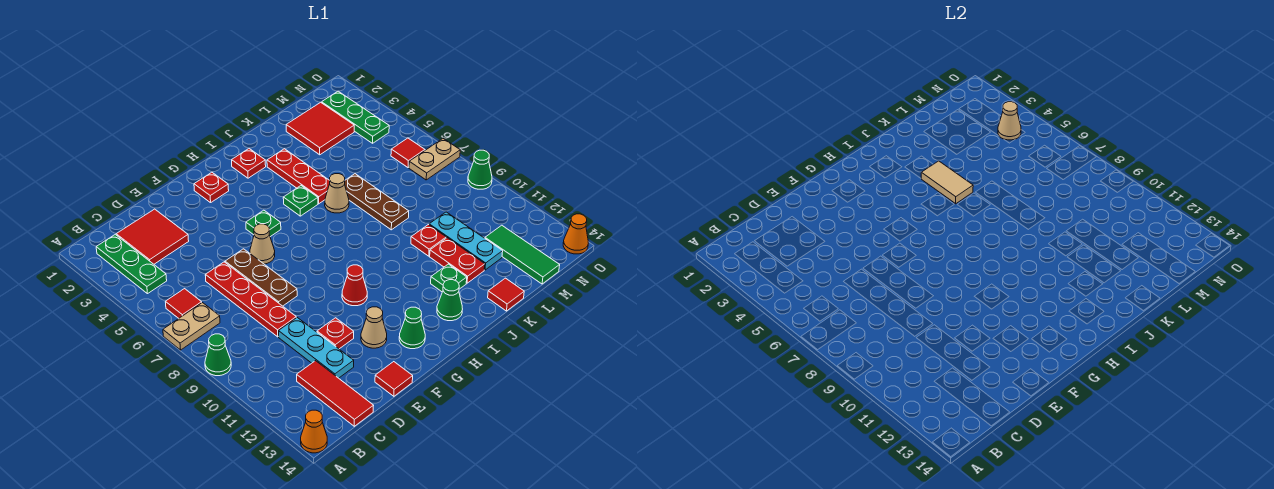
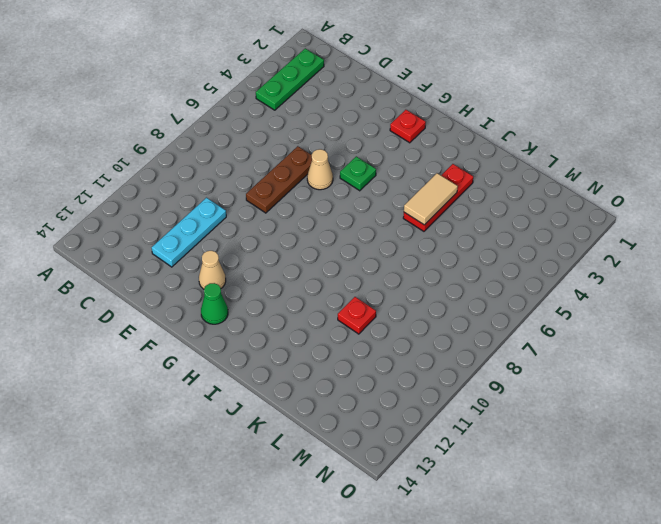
none -> tan plate A7:B7 level 1
none -> green cone A9 level 1
none -> orange cone A14 level 1
none -> red tile B6 level 1

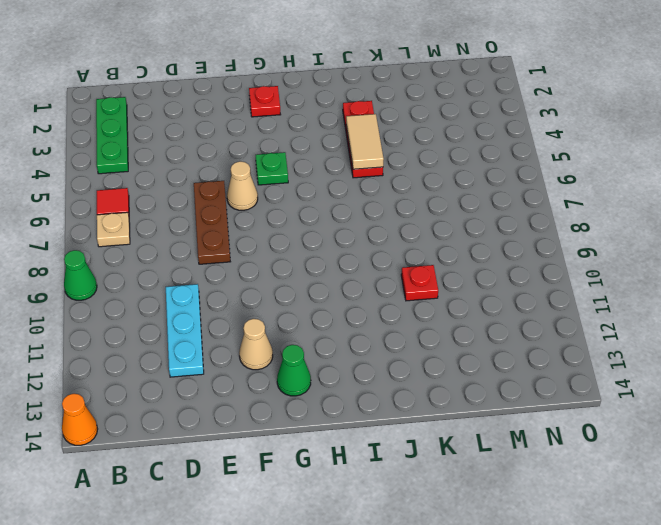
tan plate B7 level 1 -> tan plate A7:B7 level 1
none -> red tile C2:D3 level 1
none -> red tile C12:C14 level 1
none -> red plate D6:D9 level 1
none -> red plate E11 level 1

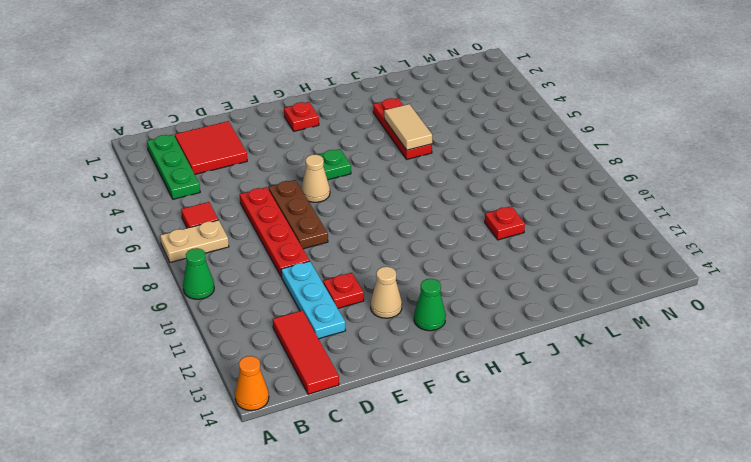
none -> red tile E14 level 1
none -> red cone G10 level 1
none -> red plate I2 level 1
none -> green plate I5 level 1

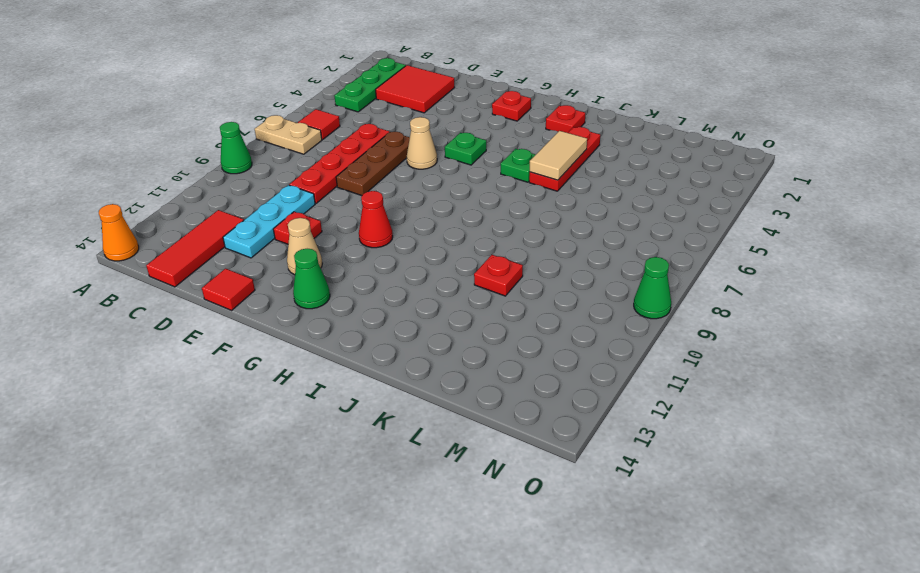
none -> green cone I13 level 1
none -> tan cone J6 level 1
none -> green plate J12 level 1
none -> brown plate K6:K8 level 1

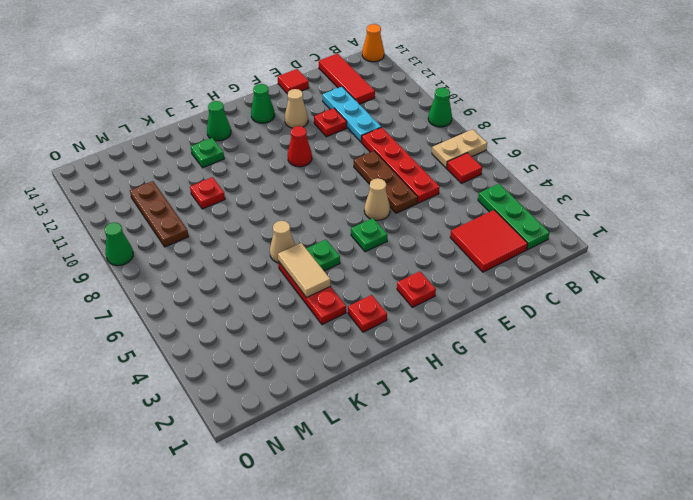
brown plate M9:M11 level 1 -> brown plate K6:K8 level 1
none -> red plate K11:K12 level 1
none -> red tile K14 level 1
none -> red tile L2:M3 level 1
none -> cyan plate L10:L12 level 1

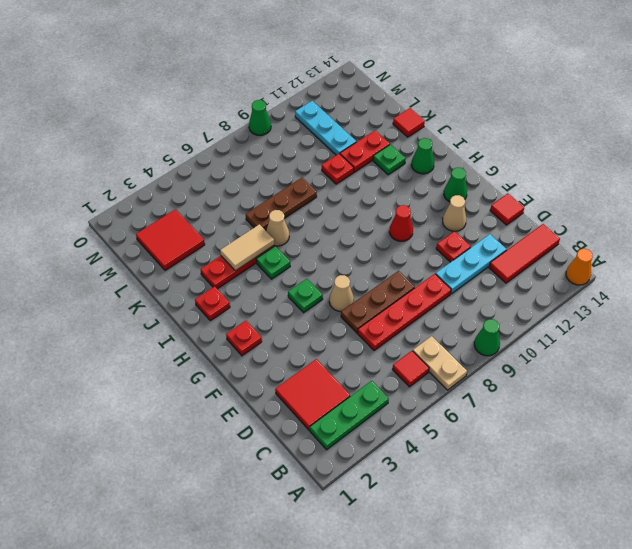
cyan plate L11:N11 level 1 -> cyan plate L10:L12 level 1
none -> green tile M12:M14 level 1
none -> green plate N2:N4 level 1
none -> red tile N6 level 1
none -> tan plate N7:O7 level 1

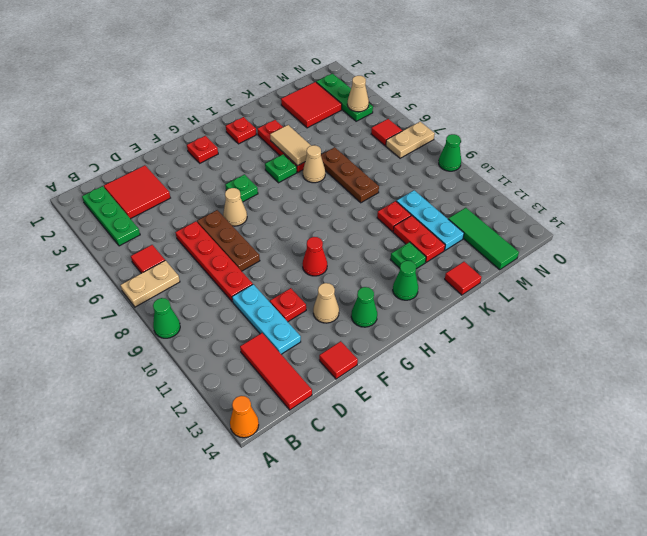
none -> orange cone O14 level 1

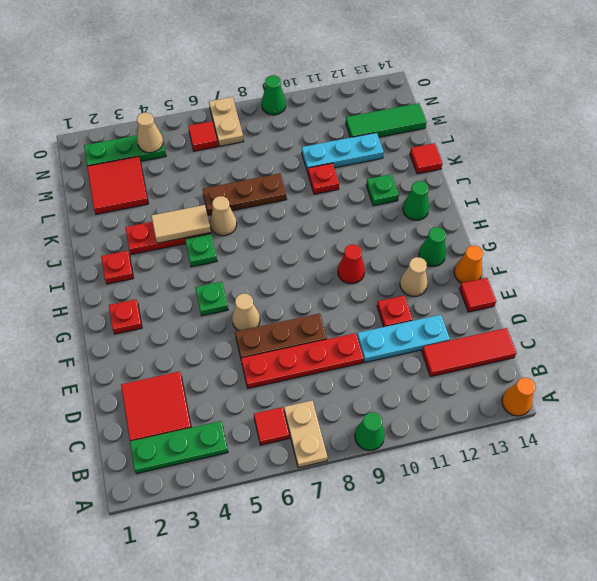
orange cone F14 level 1 -> orange cone O14 level 1
none -> red plate K11:K12 level 1

